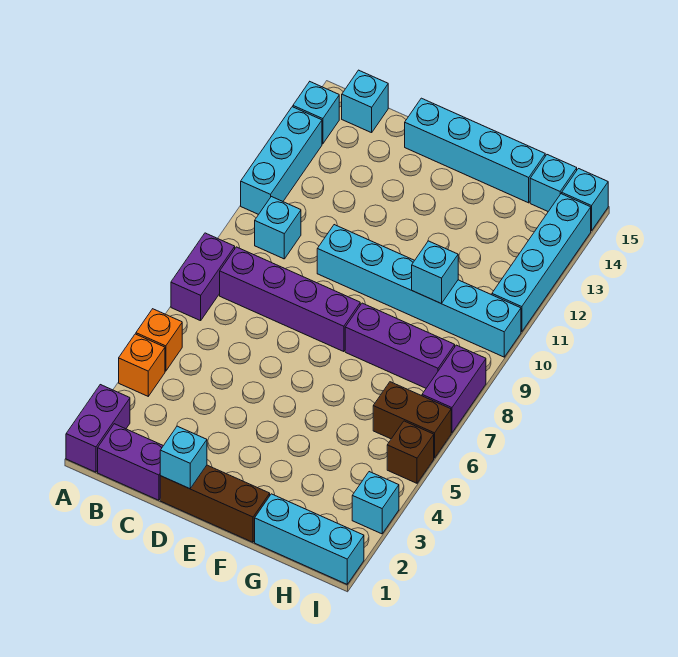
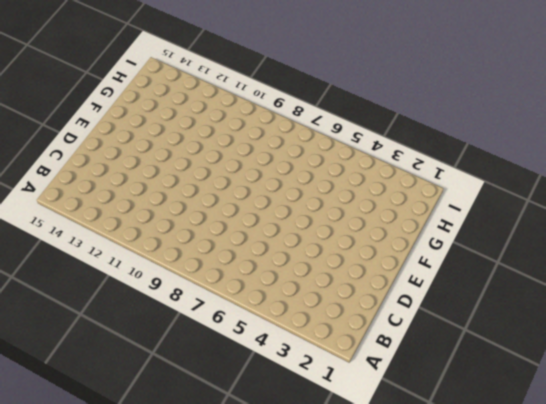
none -> purple brick A1:A2 level 1
none -> orange brick A4 level 1
none -> orange brick A5 level 1

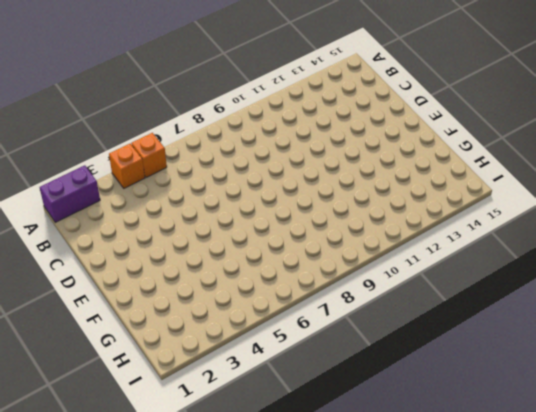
none -> purple brick A7:A8 level 1
none -> cyan brick A11:A13 level 1
none -> cyan brick A14 level 1

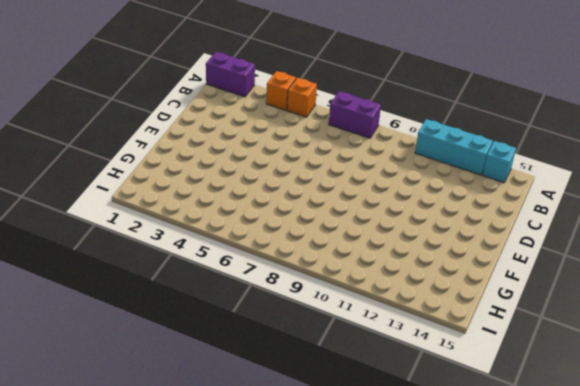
none -> purple brick B1:C1 level 1
none -> purple brick B8:E8 level 1
none -> cyan brick B10 level 1

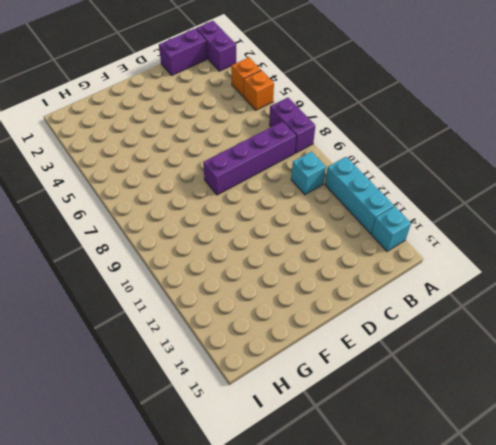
none -> cyan brick B15 level 1
none -> brown brick D1:F1 level 1
none -> cyan brick D10:I10 level 1

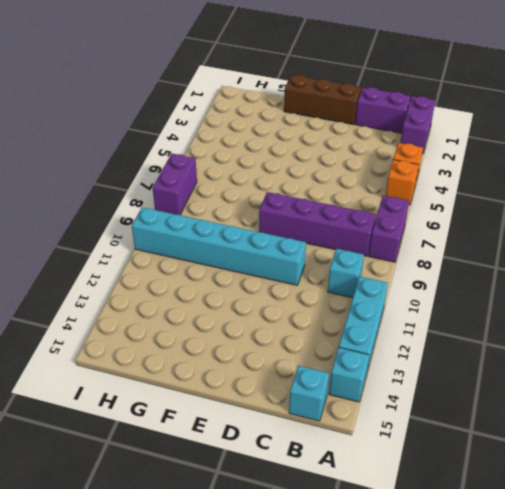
none -> cyan brick D15:G15 level 1
none -> purple brick F8:H8 level 1
none -> cyan brick G1:I1 level 1

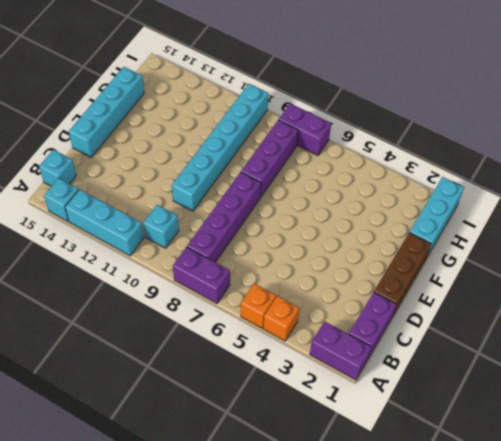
none -> brown brick H6:I6 level 1
none -> cyan brick H15 level 1
none -> cyan brick I3 level 1

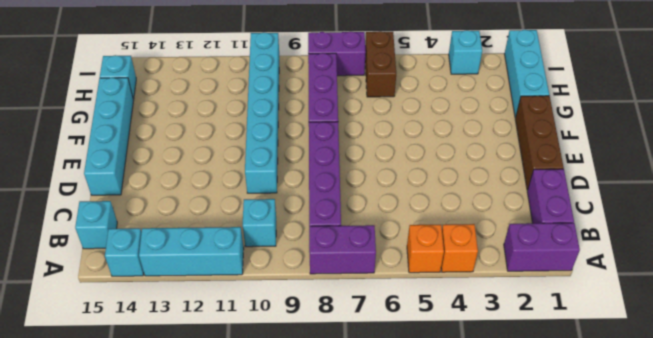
none -> brown brick I5 level 1
none -> cyan brick I11:I14 level 1
none -> cyan brick I15 level 1

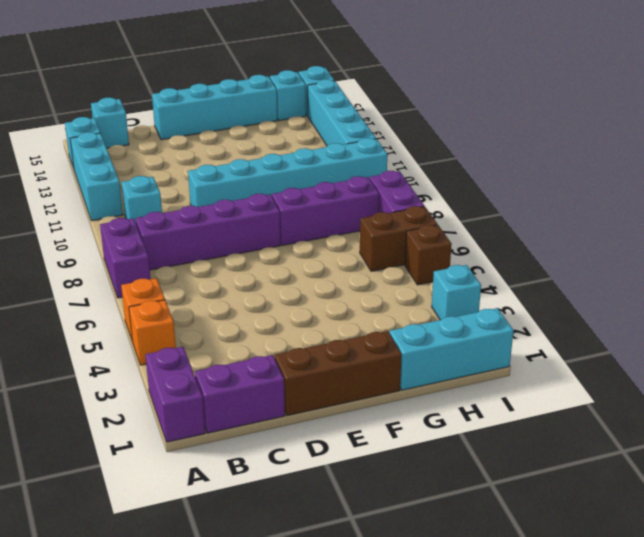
none -> cyan brick D1 level 2
none -> cyan brick G10 level 2

